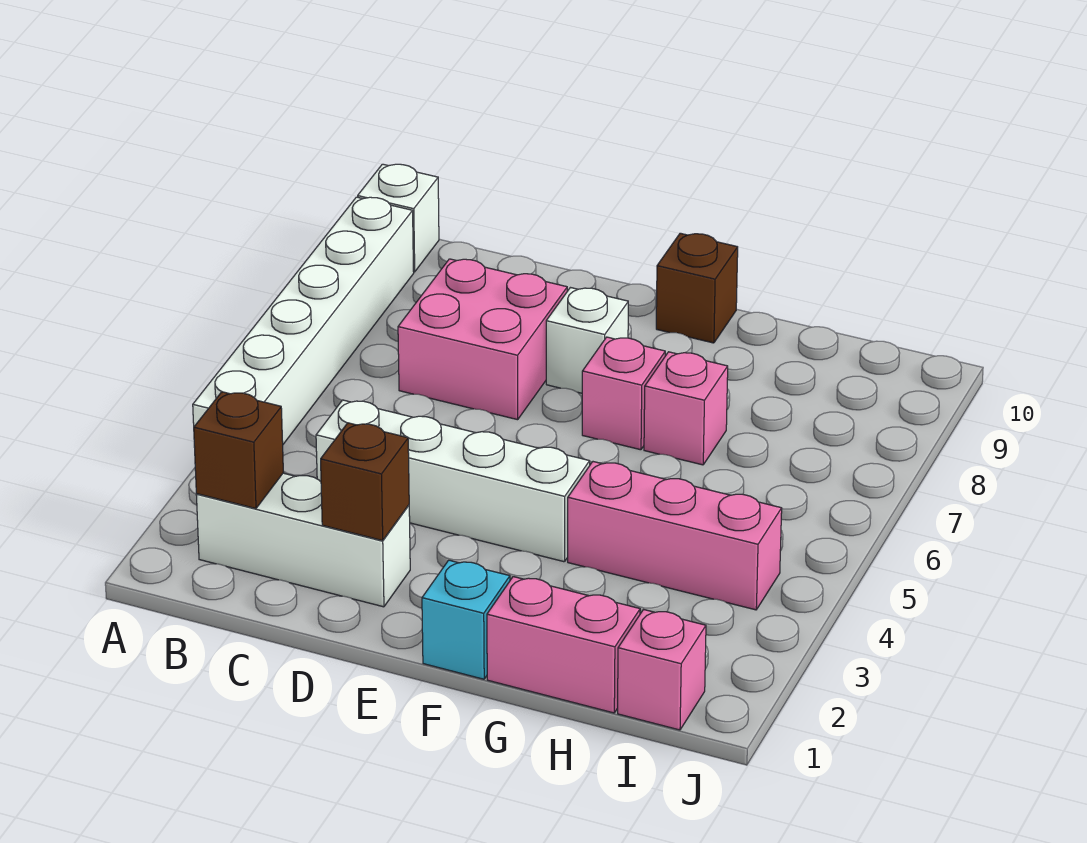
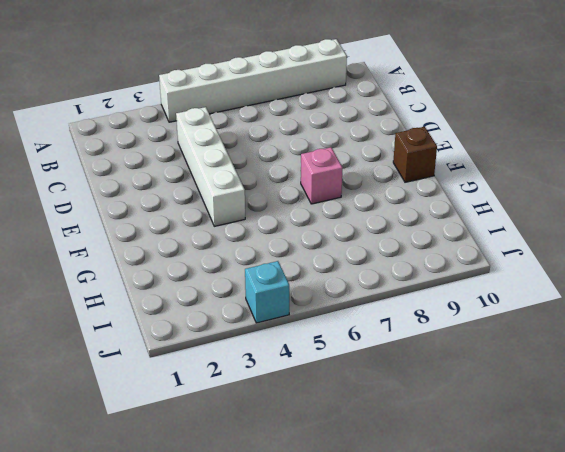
cyan brick J4 level 1 -> cyan brick F1 level 1
none -> white brick A10 level 1
none -> white brick B2:D2 level 1
none -> pink brick C7:D8 level 1

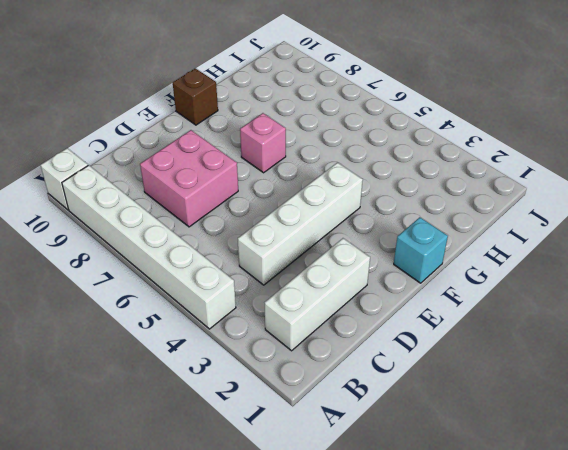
none -> white brick E8 level 1
none -> pink brick G1:H1 level 1
none -> pink brick G4:I4 level 1

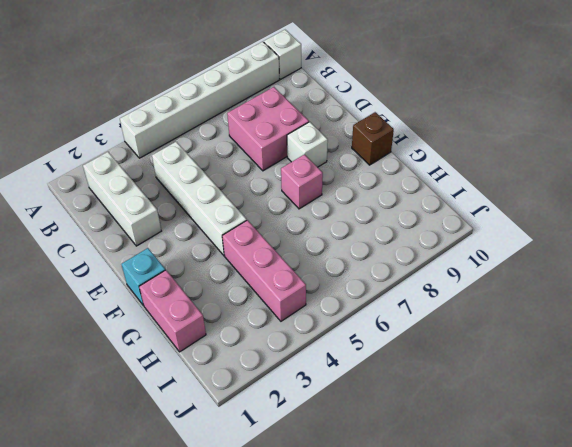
none -> pink brick G7 level 1
none -> pink brick I1 level 1
none -> brown brick B2 level 2

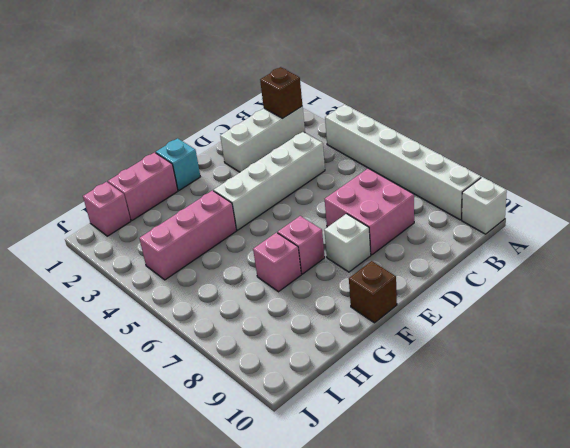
none -> brown brick D2 level 2

